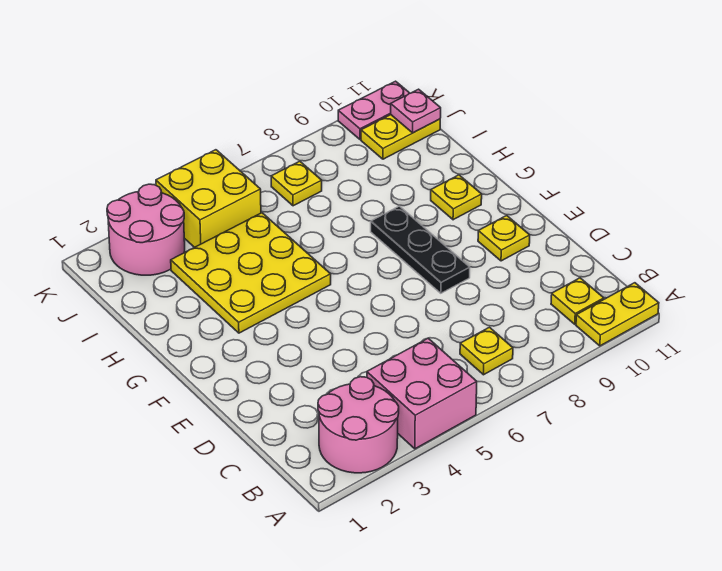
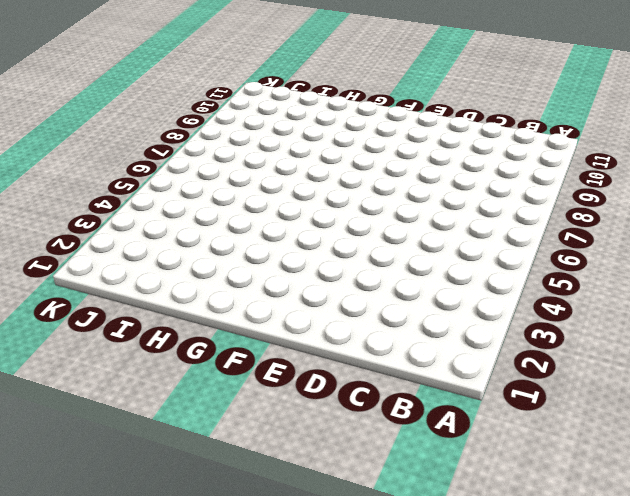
none -> pink round brick A2:B3 level 1
none -> pink brick A4:B5 level 1
none -> yellow plate A10:A11 level 1

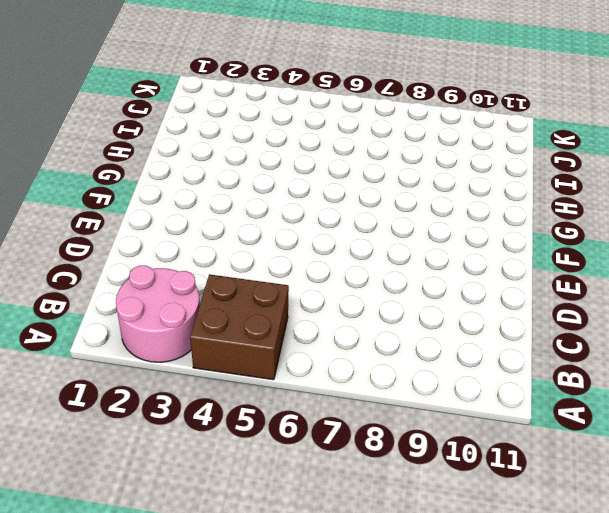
brown brick A4:B5 level 1 -> pink brick A4:B5 level 1
none -> yellow plate A10:A11 level 1
none -> yellow plate B7 level 1
none -> yellow plate B10 level 1

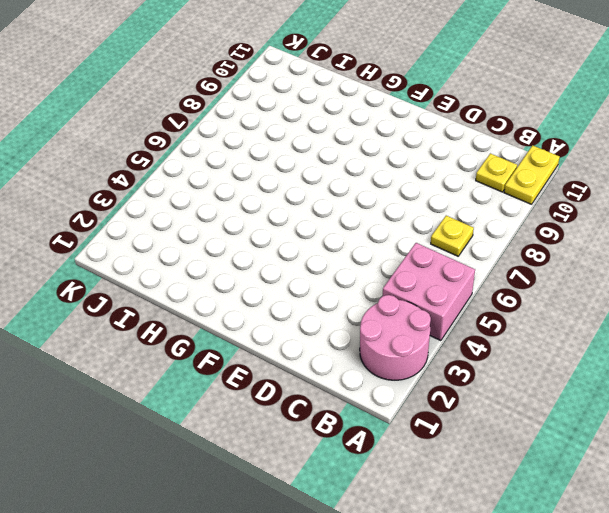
none -> black plate E8:G8 level 1
none -> yellow plate E10 level 1
none -> yellow plate G3:I5 level 1

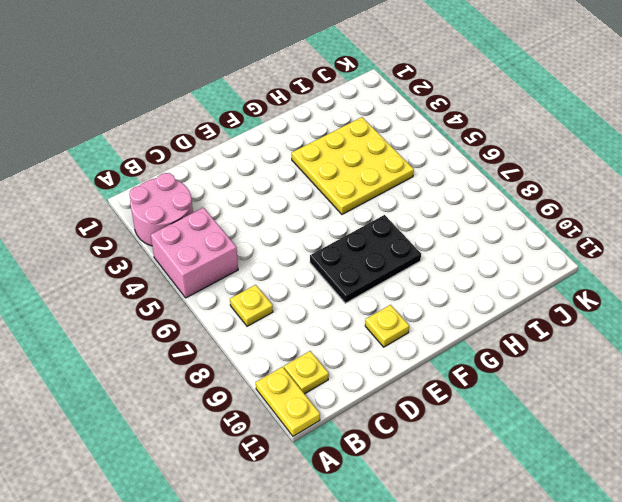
black plate E7:G8 level 1 -> black plate E8:G8 level 1
none -> yellow plate G10 level 1
none -> pink round brick J2:K3 level 1
none -> yellow brick J4:K5 level 1

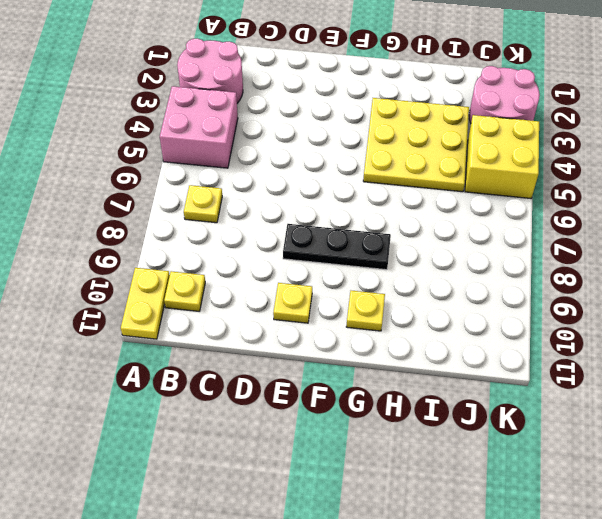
none -> yellow plate J7 level 1
none -> yellow plate J10:J11 level 1
none -> pink plate K10:K11 level 1

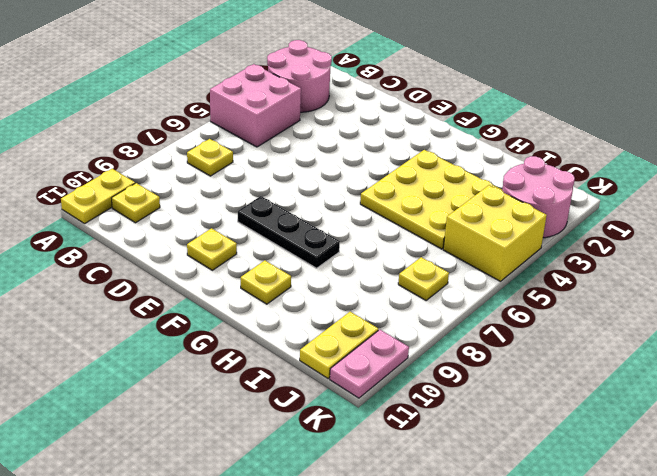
none -> pink plate J11 level 2

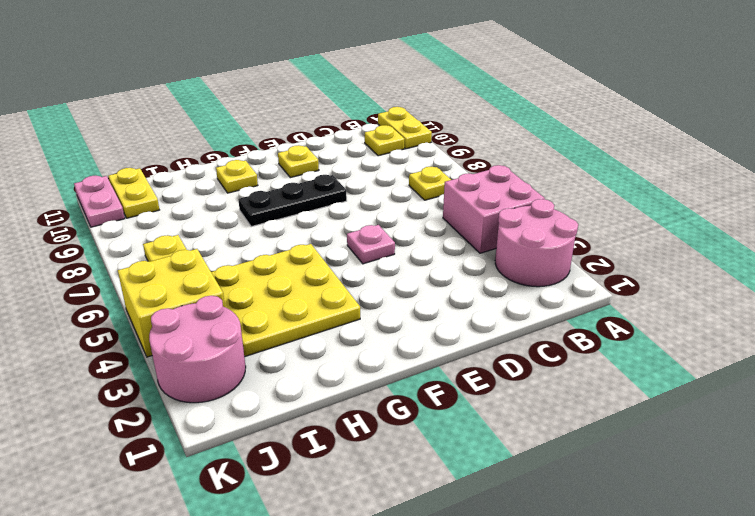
pink plate E5 level 1 -> pink plate J11 level 2

